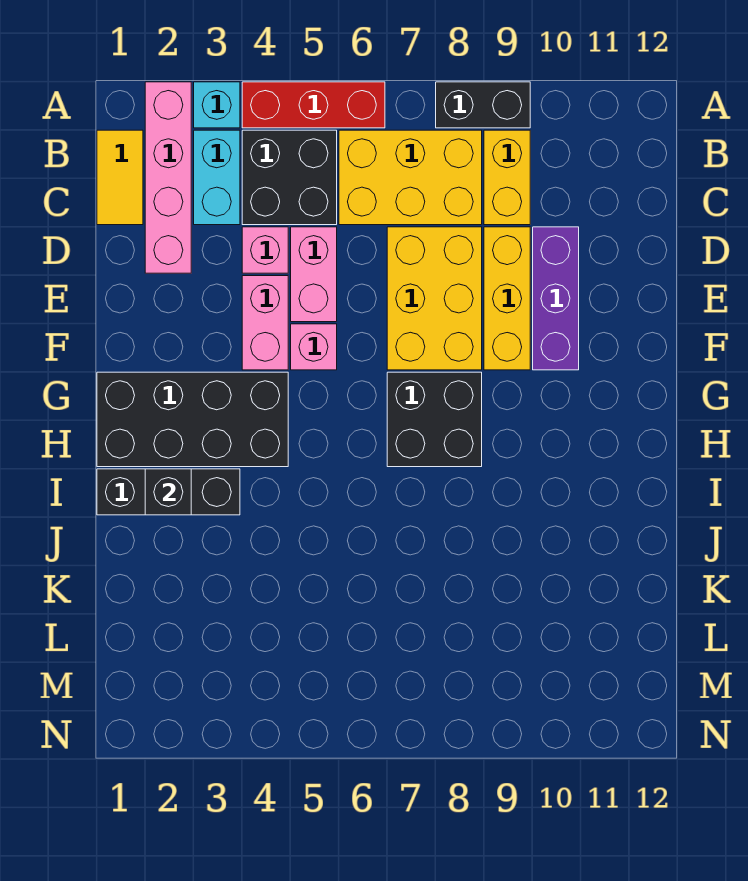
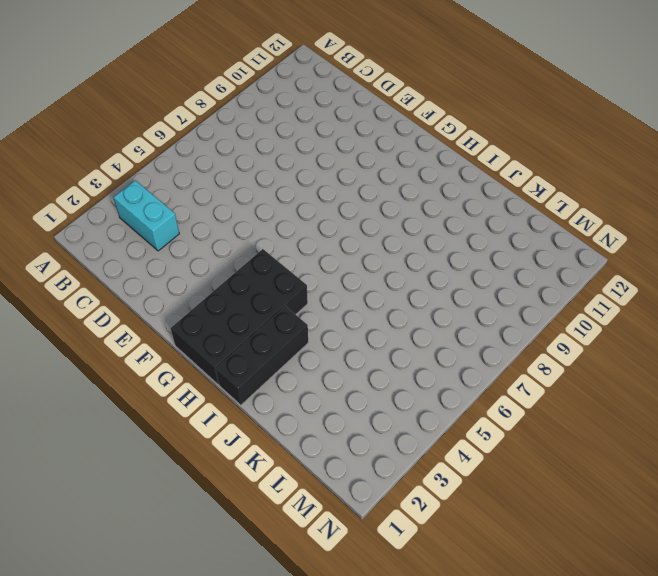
none -> pink brick A2:D2 level 1
none -> cyan brick A3 level 1
none -> red brick A4:A6 level 1

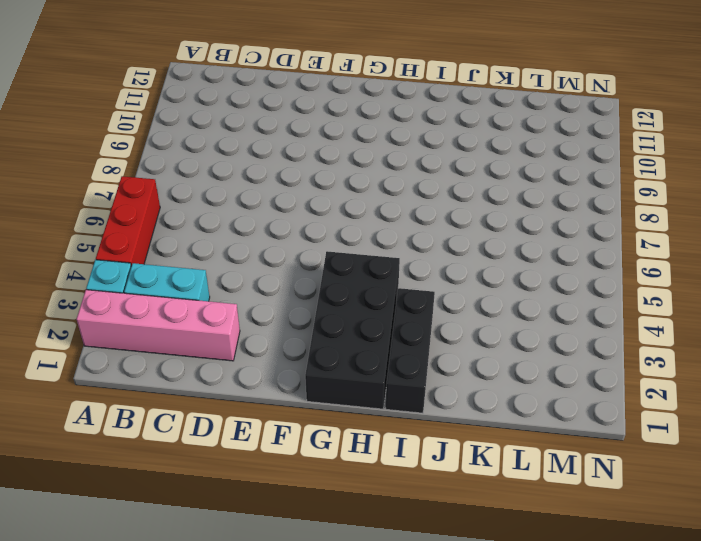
none -> black brick A8:A9 level 1
none -> yellow tile B1:C1 level 1
none -> black brick B4:C5 level 1

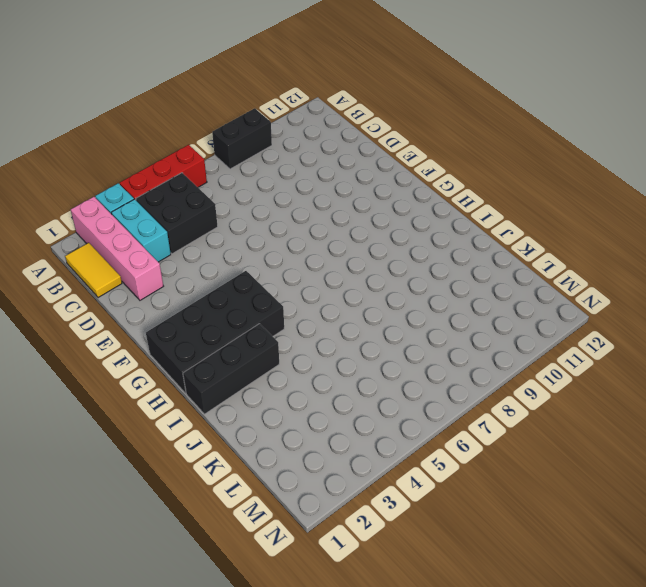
none -> yellow brick B6:C8 level 1
none -> yellow brick B9:C9 level 1
none -> pink brick D4 level 1

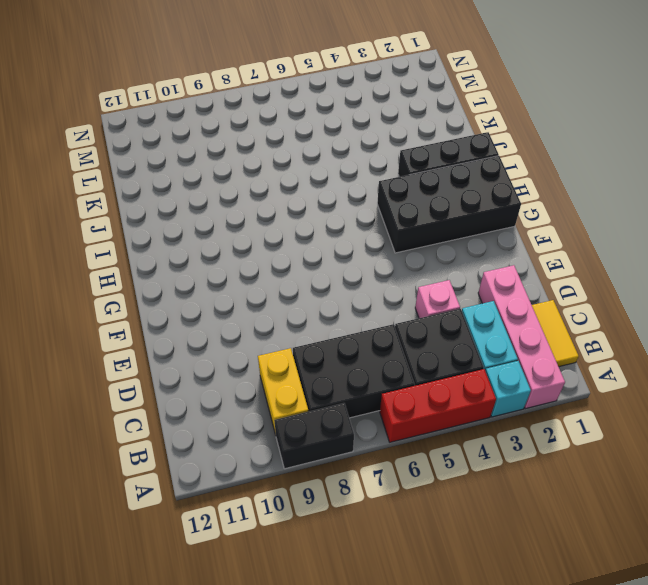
black brick B6:C8 level 1 -> yellow brick B6:C8 level 1
none -> pink brick D5:E5 level 1
none -> yellow brick D7:F8 level 1
none -> yellow brick D9:F9 level 1

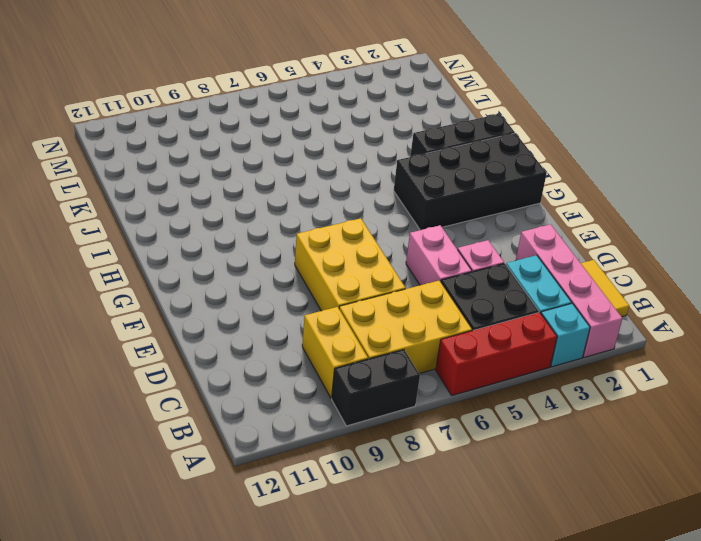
none -> yellow brick D9:F9 level 1
none -> purple brick D10:F10 level 1
none -> pink brick E4:F4 level 1

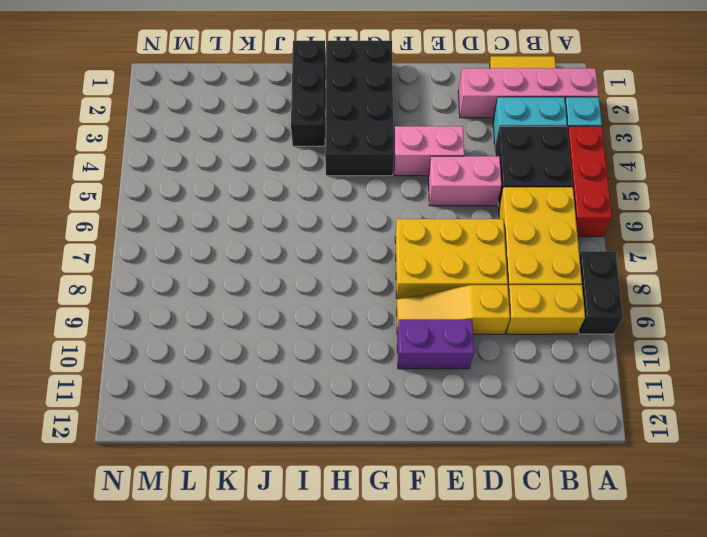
yellow slope D9:F9 level 1 top D -> yellow brick D9:F9 level 1
purple brick E10:F10 level 1 -> purple brick D10:F10 level 1
none -> pink brick D4 level 1
none -> pink brick F5 level 1
none -> black brick G7:H8 level 1

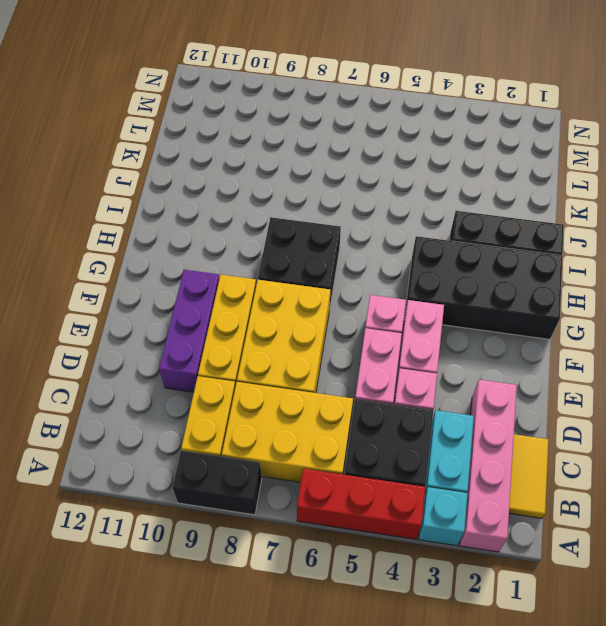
none -> black brick I2 level 2

